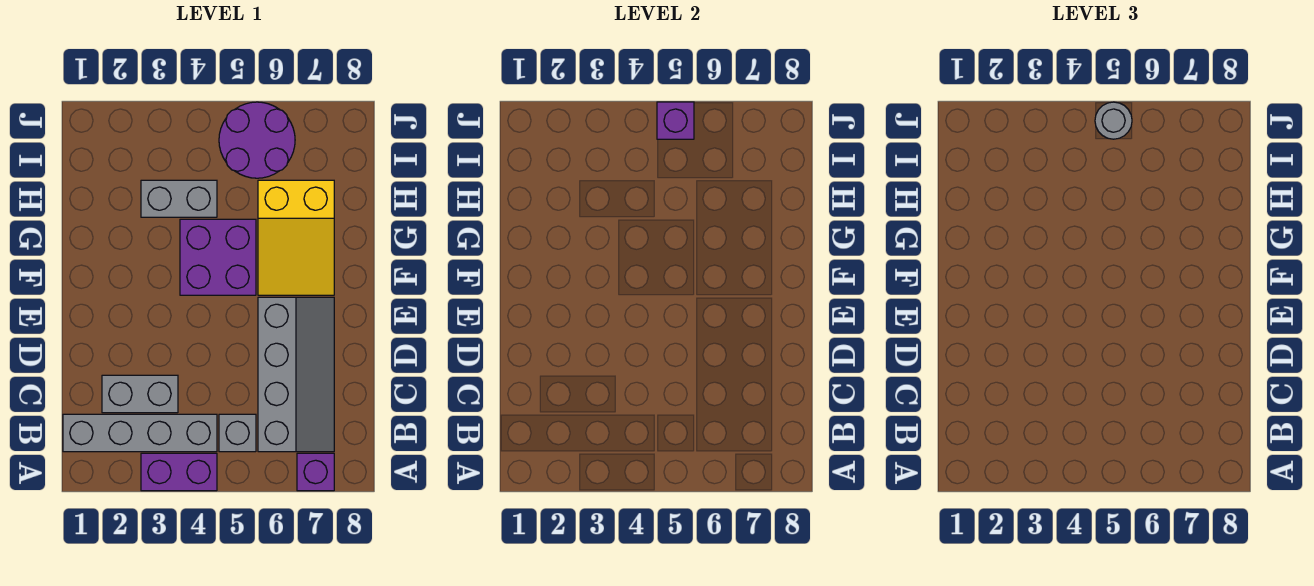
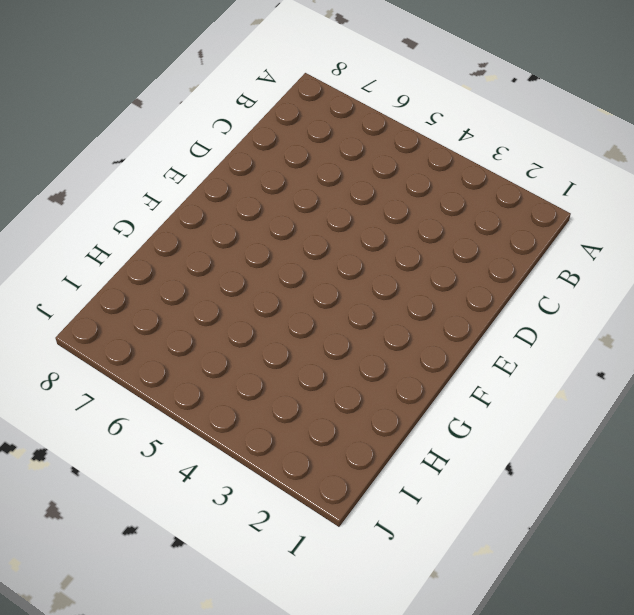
none -> purple brick A3:A4 level 1
none -> purple brick A7 level 1
none -> grey brick B1:B4 level 1

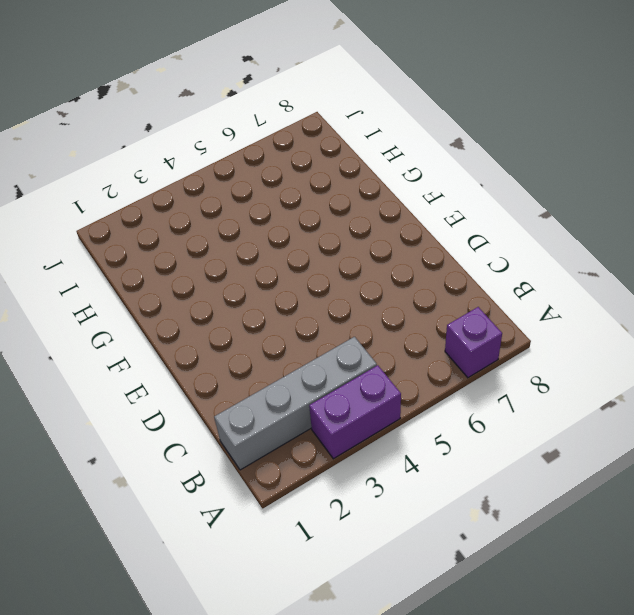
none -> grey brick B5 level 1
none -> grey slope B6:E7 level 1 top 6
none -> grey brick C2:C3 level 1

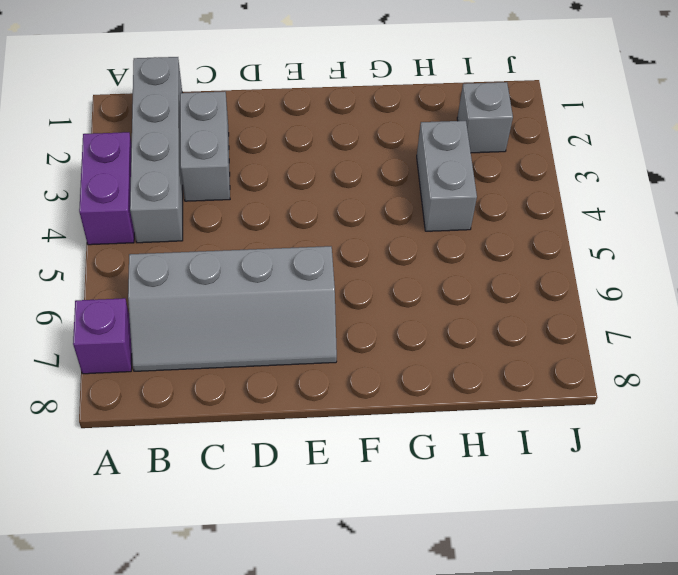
grey brick I2 level 1 -> grey brick B5 level 1
none -> purple brick F4:G5 level 1
none -> yellow slope F6:H7 level 1 top H
none -> purple round brick I5:J6 level 1

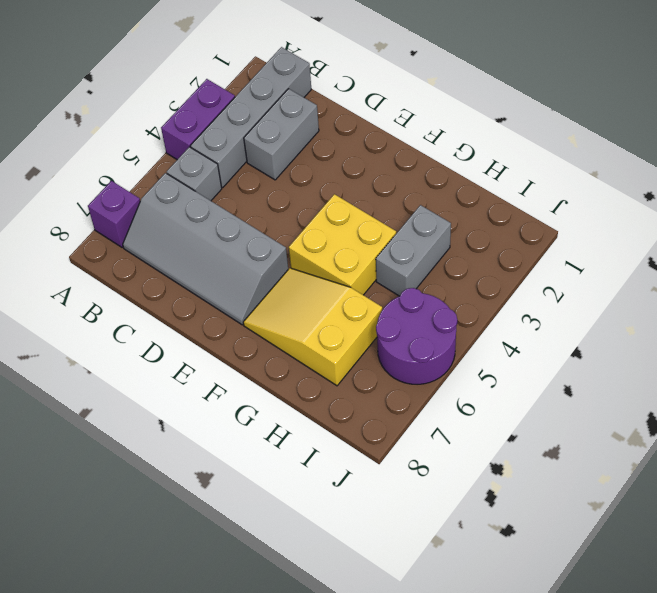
yellow brick F4:G5 level 1 -> purple brick F4:G5 level 1
none -> purple brick J5 level 2
none -> grey round brick J5 level 3

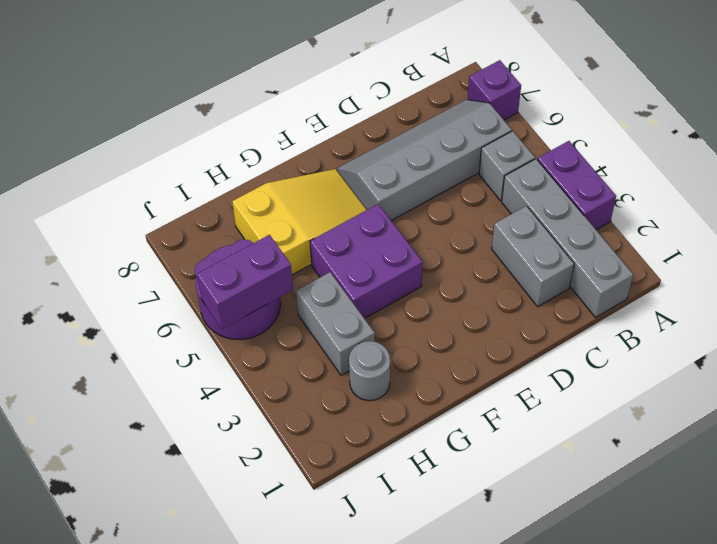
grey round brick H2 level 1 -> grey round brick J5 level 3
purple brick I5:J5 level 2 -> purple brick J5 level 2

